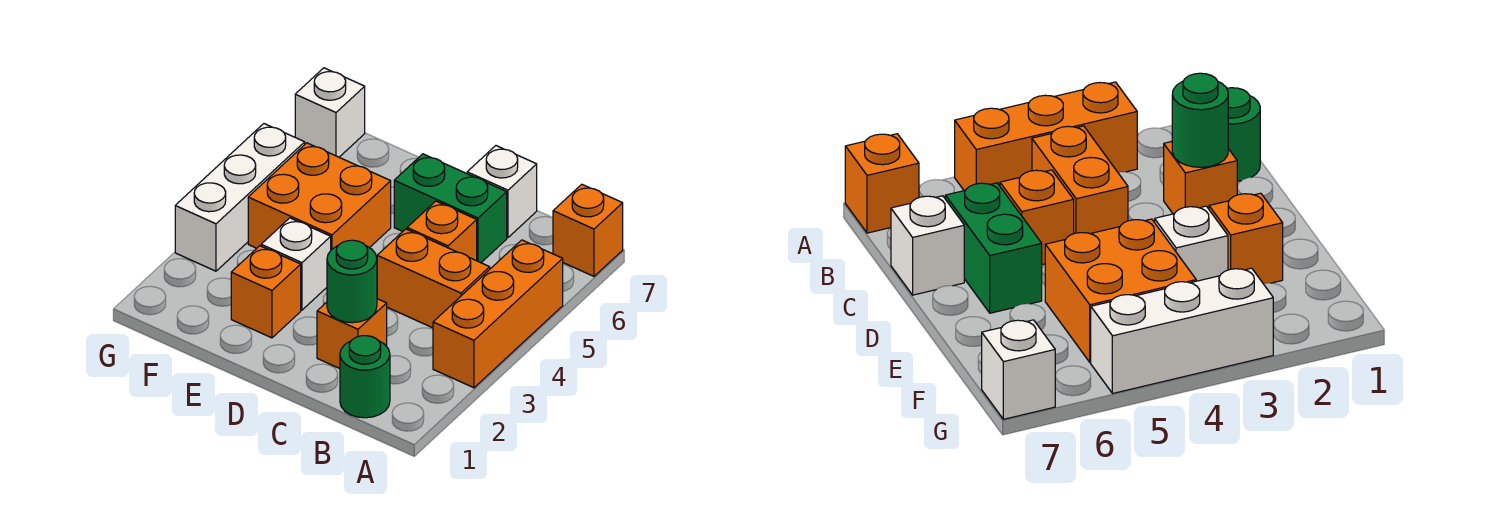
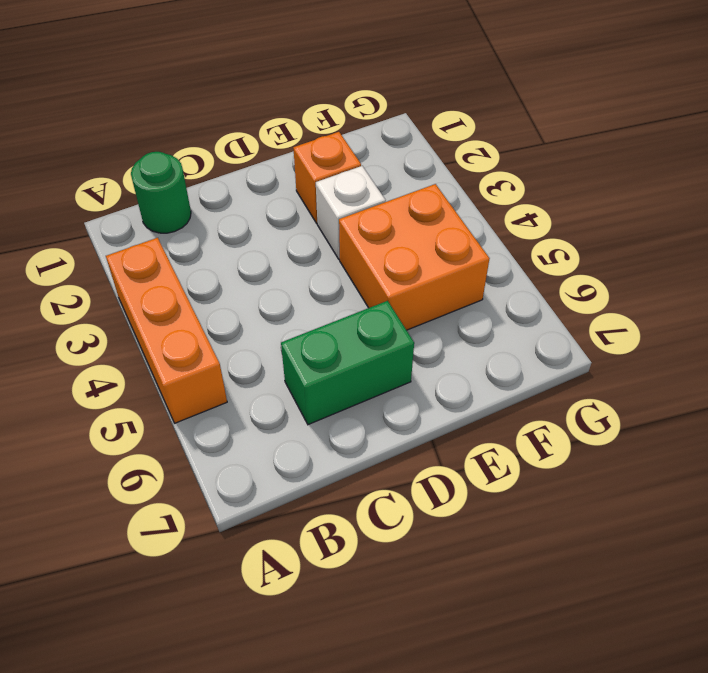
none -> orange brick A7 level 1
none -> orange brick B4:C4 level 1
none -> orange brick C2 level 1

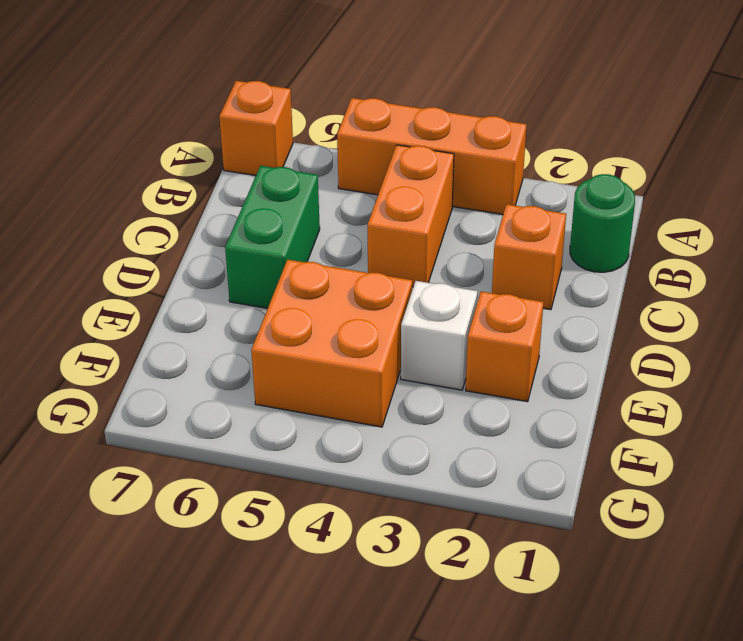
none -> orange brick C5 level 1
none -> white brick C7 level 1
none -> white brick G3:G5 level 1

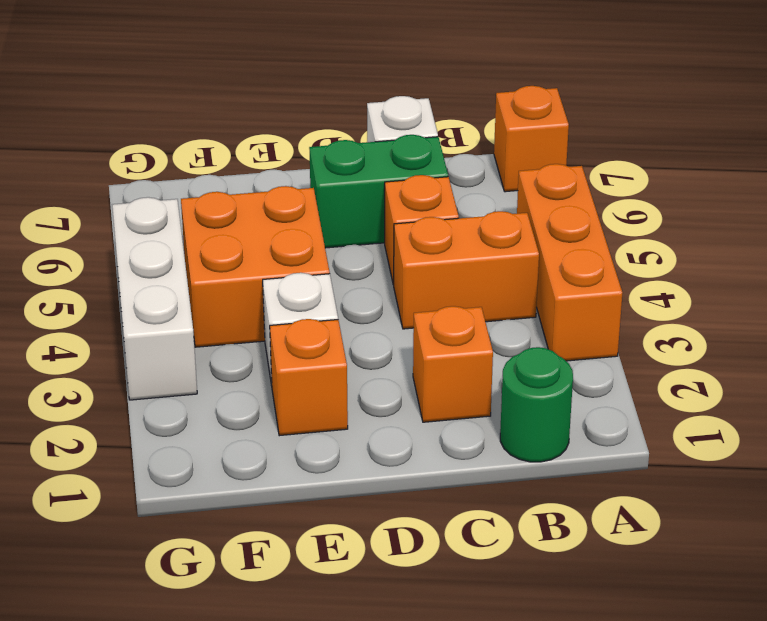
none -> white brick G7 level 1
none -> green round brick C2 level 2

